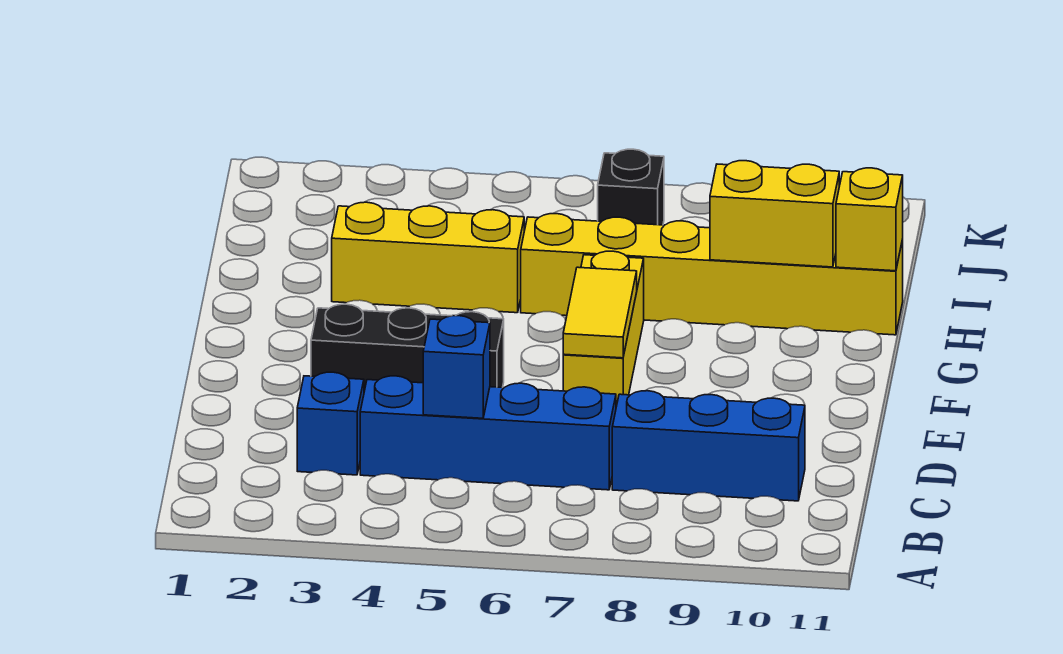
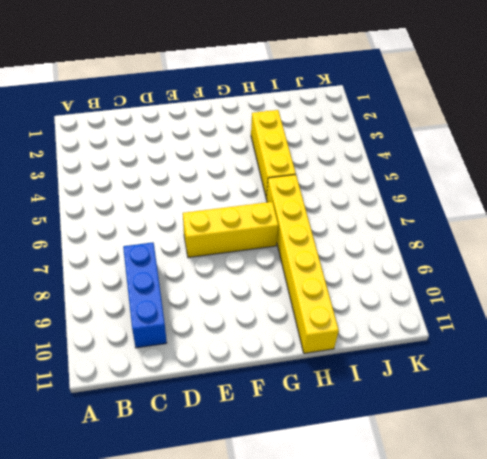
none -> blue brick C3 level 1
none -> blue brick C4:C7 level 1
none -> black brick E3:E5 level 1

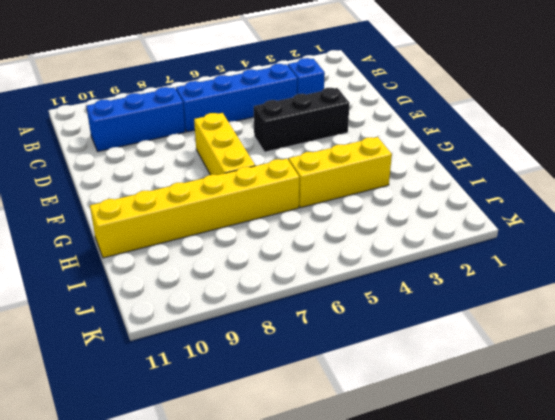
none -> black brick J7 level 1
none -> blue brick C5 level 2
none -> yellow tile E7:F7 level 2

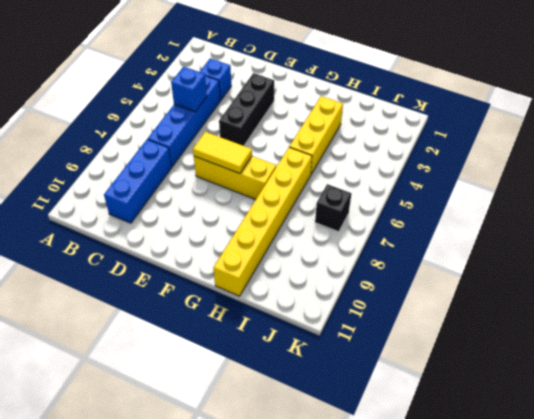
none -> yellow brick H9:H10 level 2
none -> yellow brick H11 level 2

